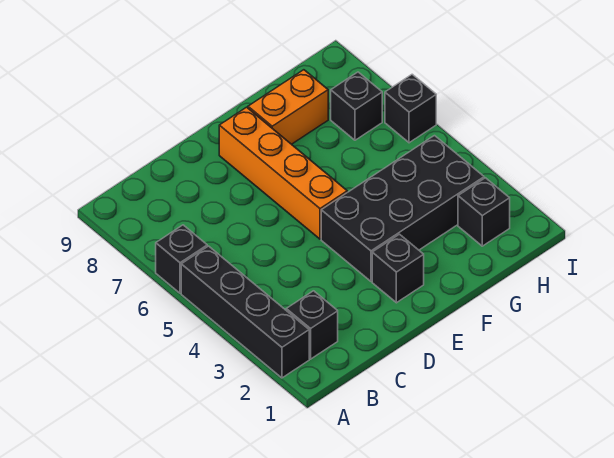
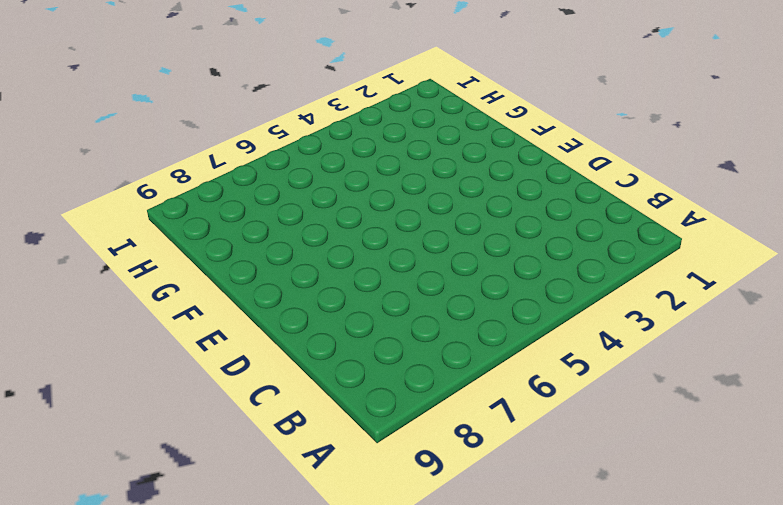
none -> black brick A2:A5 level 1
none -> black brick A6 level 1

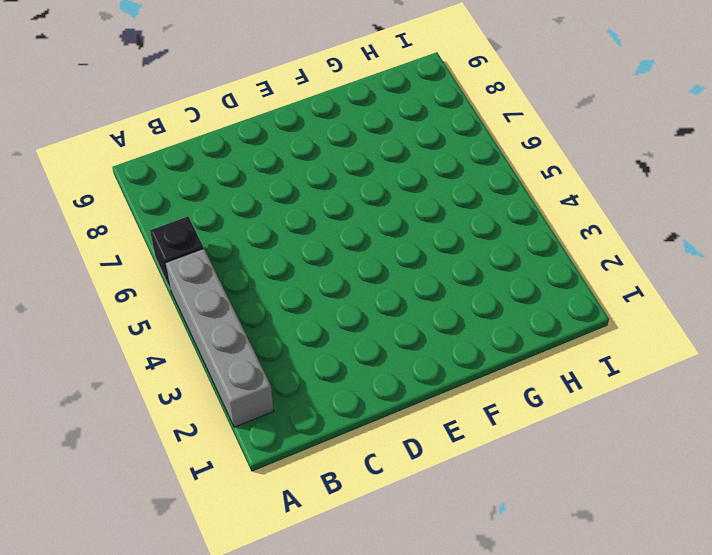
grey brick A2:A5 level 1 -> black brick A2:A5 level 1
none -> black brick B2 level 1
none -> black brick E2 level 1

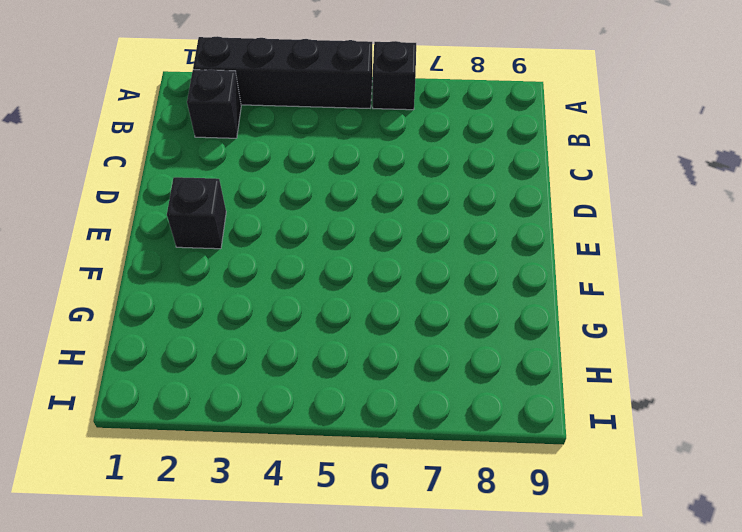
none -> black brick E3:H4 level 1
none -> orange brick E5:E8 level 1

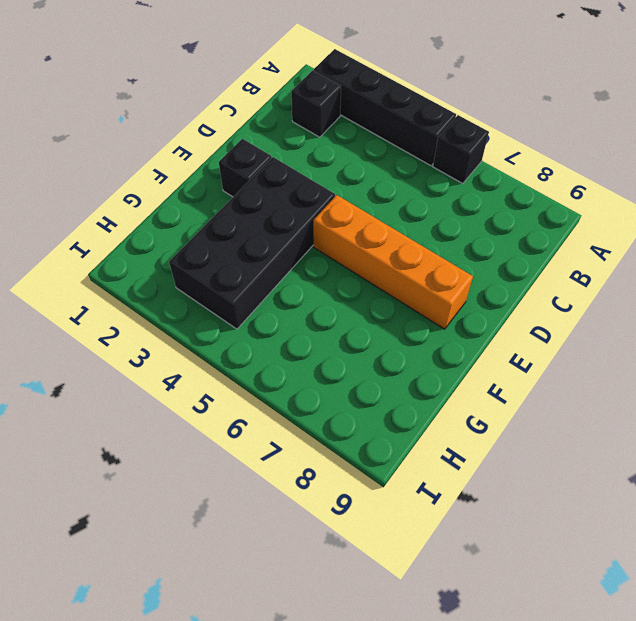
none -> orange brick F8:G8 level 1
none -> black brick H2 level 1

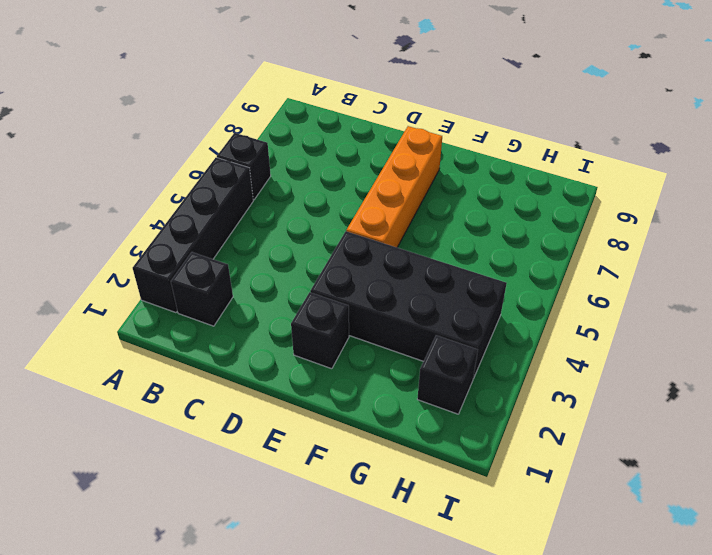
none -> orange brick F8:G8 level 1
none -> black brick H7 level 1

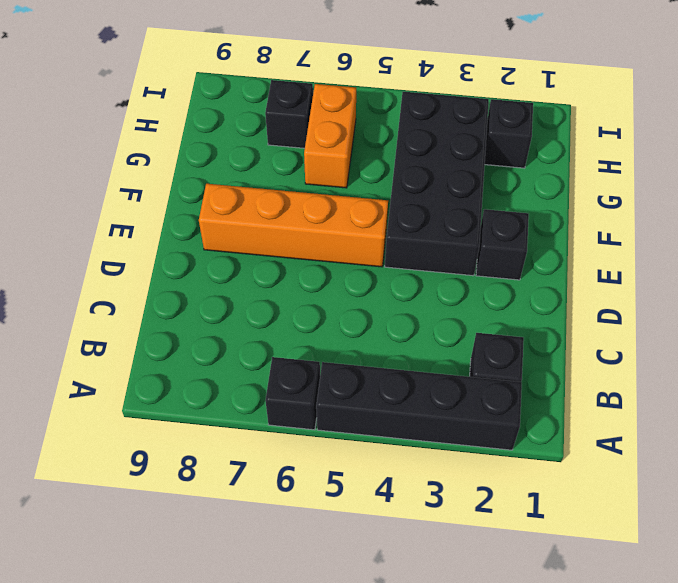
orange brick G6:H6 level 1 -> orange brick F8:G8 level 1
none -> black brick I6 level 1

